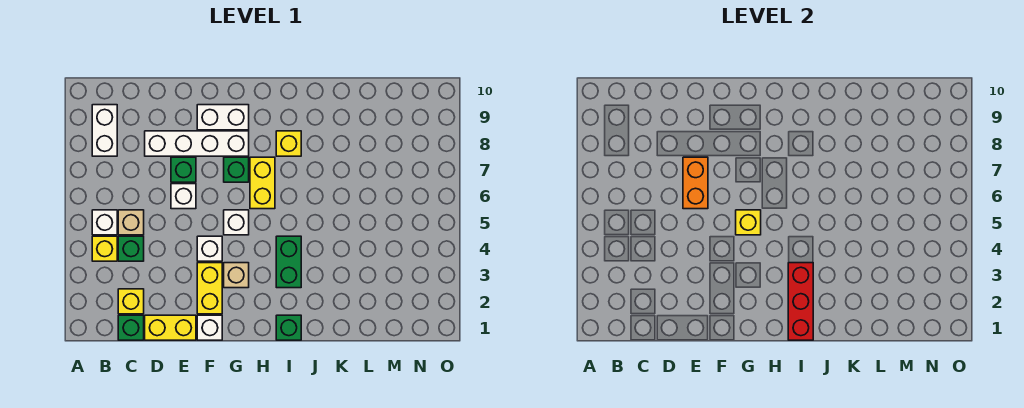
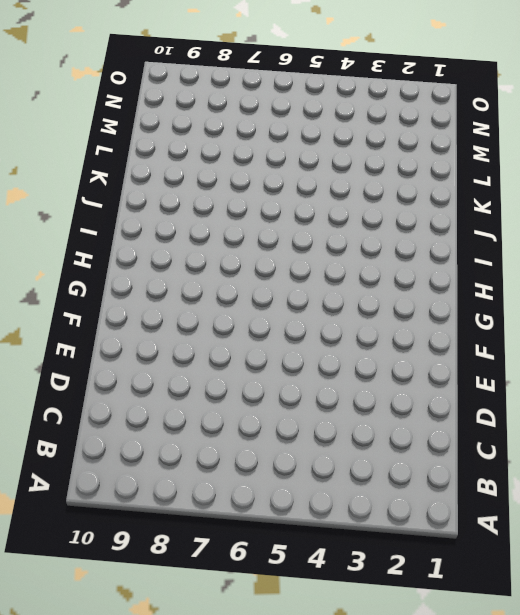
none -> yellow brick B4 level 1
none -> white brick B5 level 1
none -> white brick B8:B9 level 1

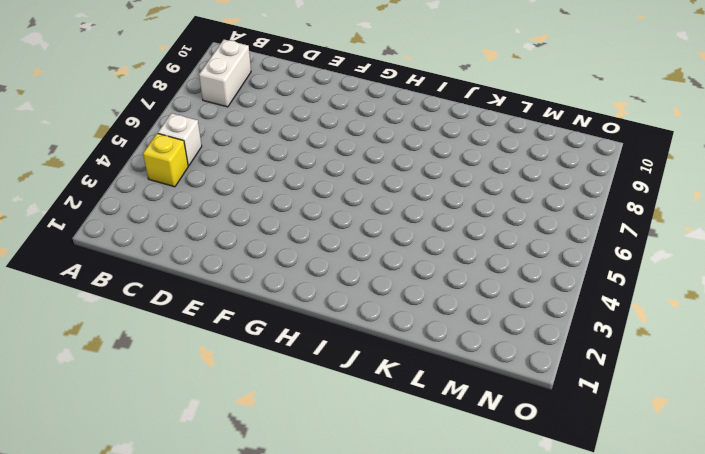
none -> green brick C1 level 1
none -> yellow brick C2 level 1
none -> green brick C4 level 1

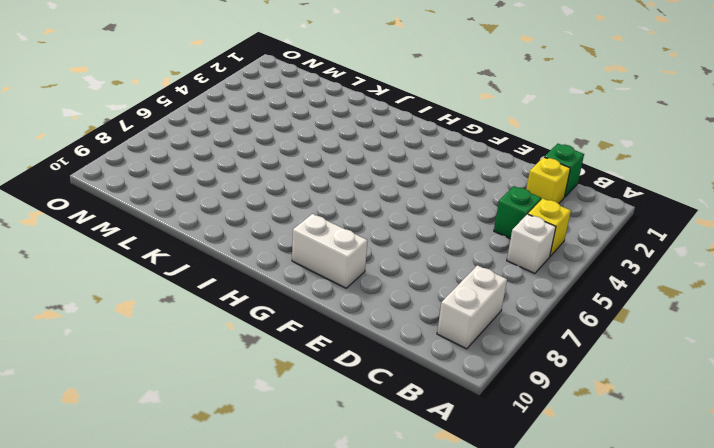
none -> tan brick C5 level 1
none -> yellow brick D1:E1 level 1
none -> white brick D8:G8 level 1

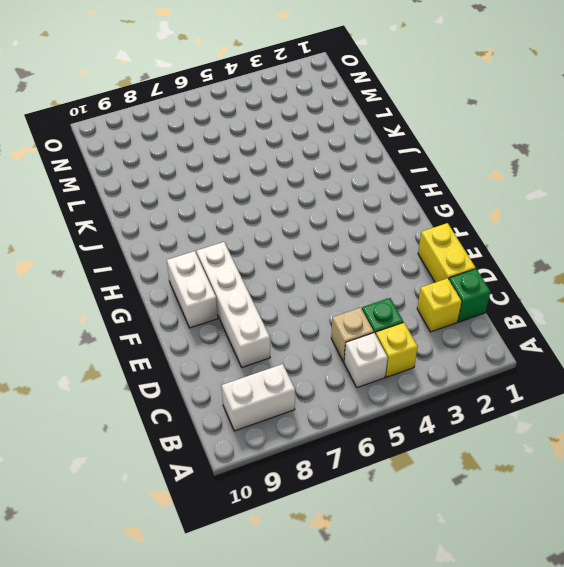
none -> white brick E6 level 1
none -> green brick E7 level 1
none -> white brick F1 level 1

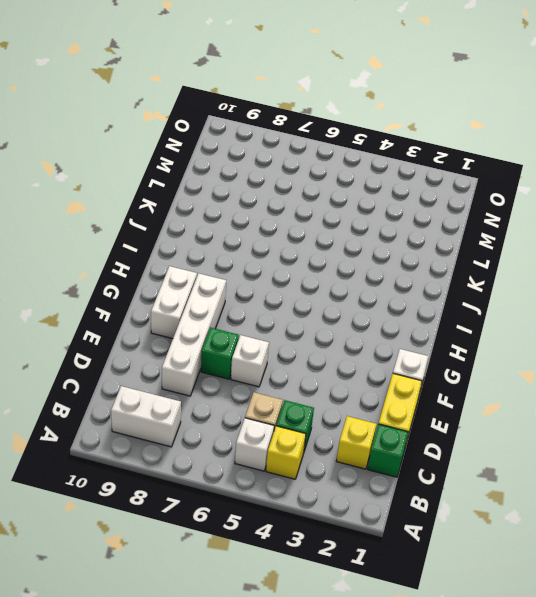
none -> yellow brick F2:F3 level 1
none -> white brick F4 level 1
none -> tan brick G3 level 1

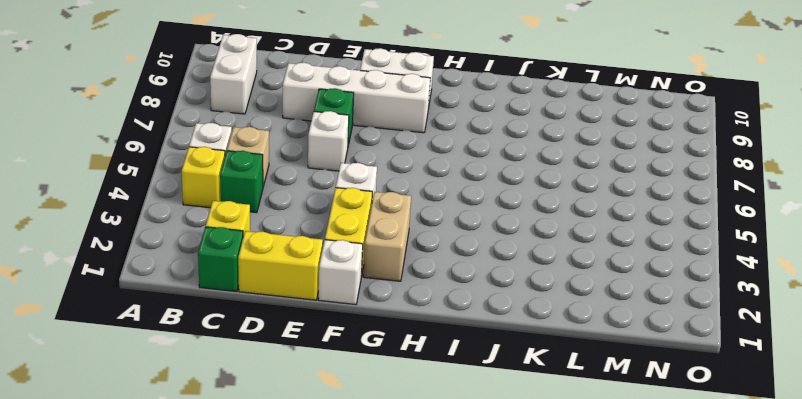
tan brick G2:G3 level 1 -> tan brick G3 level 1
none -> white brick G5 level 1
none -> green brick G7 level 1
none -> yellow brick H6:H7 level 1

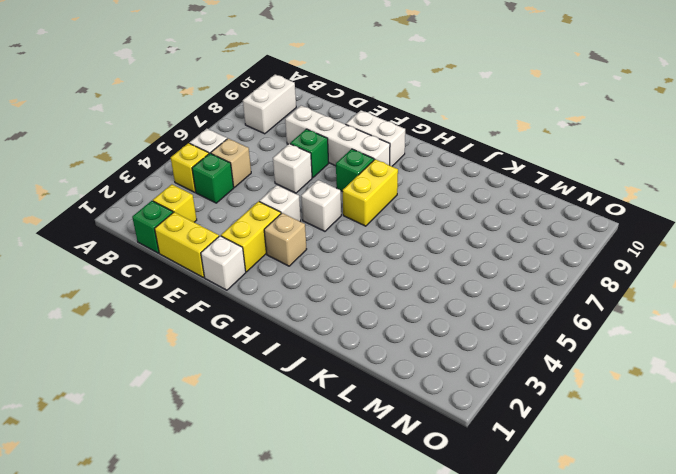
none -> green brick I1 level 1
none -> green brick I3:I4 level 1
none -> yellow brick I8 level 1

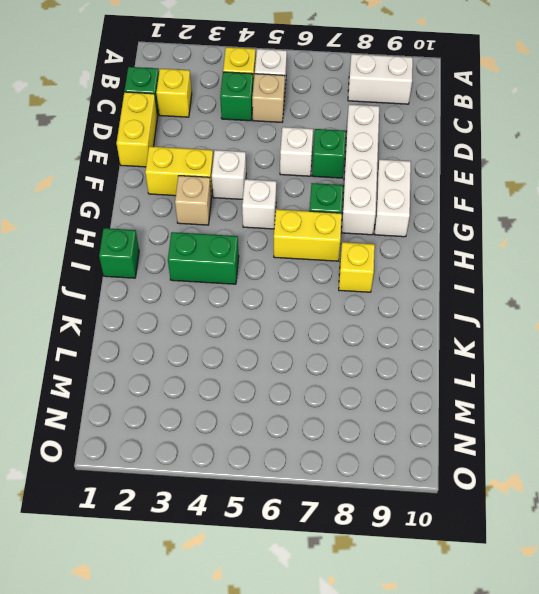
none -> white brick F1 level 1
none -> orange brick E6:E7 level 2
none -> yellow brick G5 level 2

